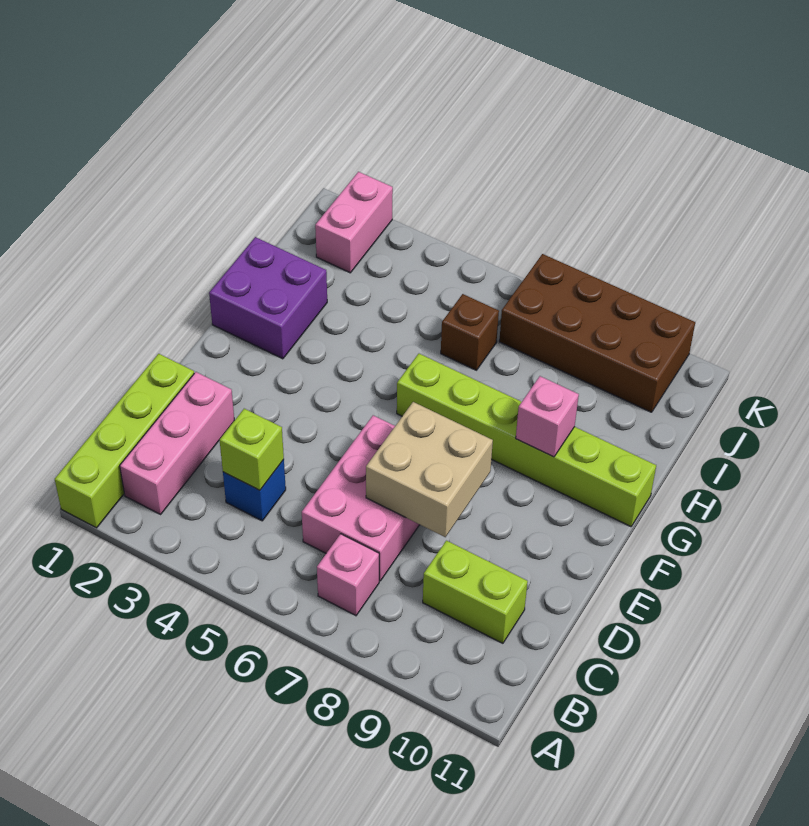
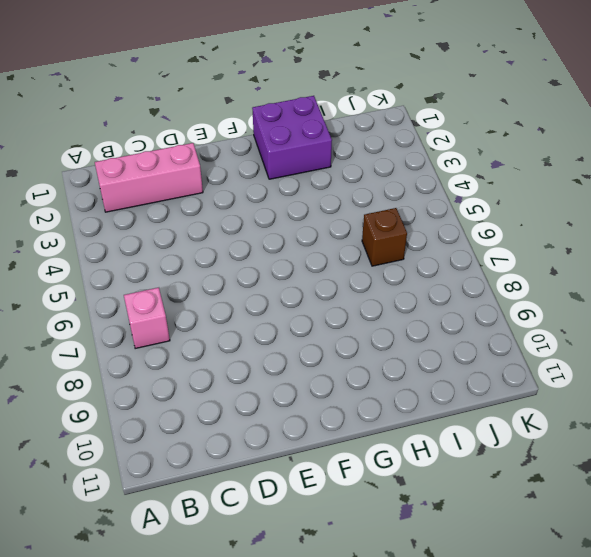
none -> lime brick A1:D1 level 1
none -> blue brick C4 level 1
none -> pink brick C6:E7 level 1

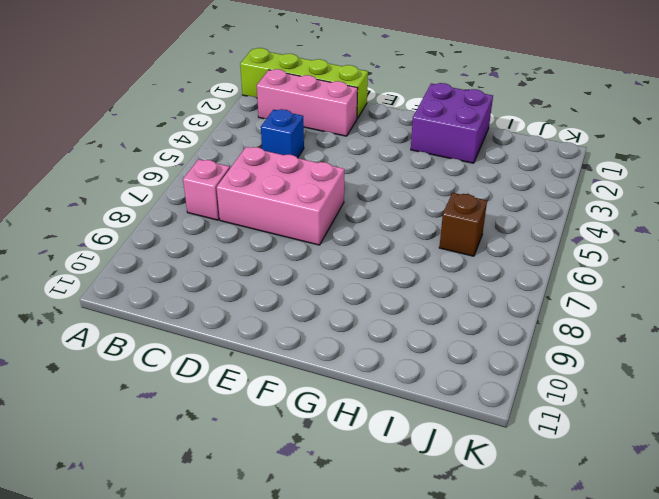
none -> lime brick C9:C10 level 1
none -> lime brick G6:G11 level 1
none -> pink brick J2:K2 level 1

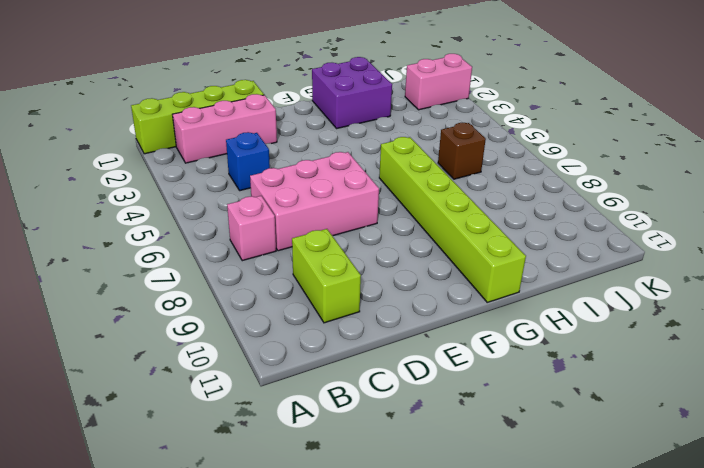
none -> brown brick J7:K10 level 1
none -> lime brick C4 level 2
none -> tan brick D7:E8 level 2

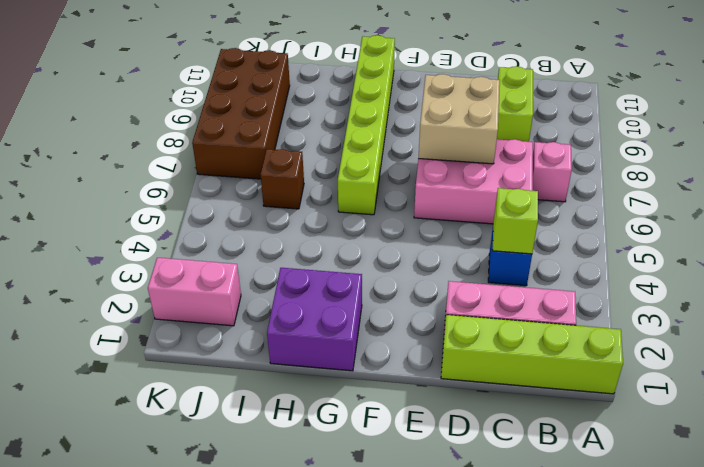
none -> pink brick G9 level 2

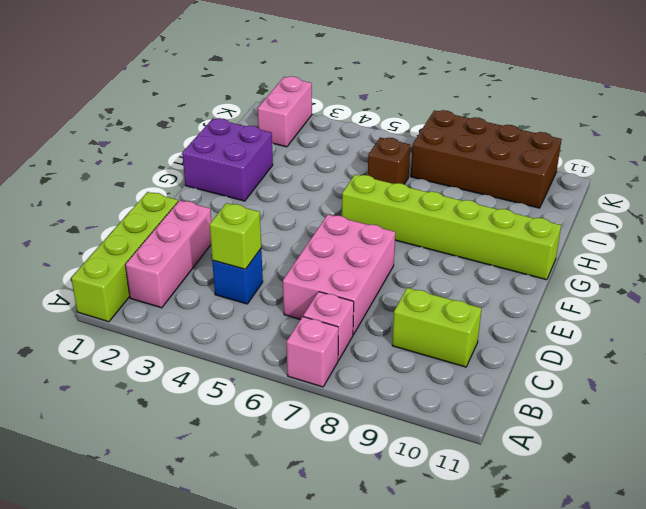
pink brick A7 level 1 -> pink brick G9 level 2
none -> tan brick D7:E8 level 2

